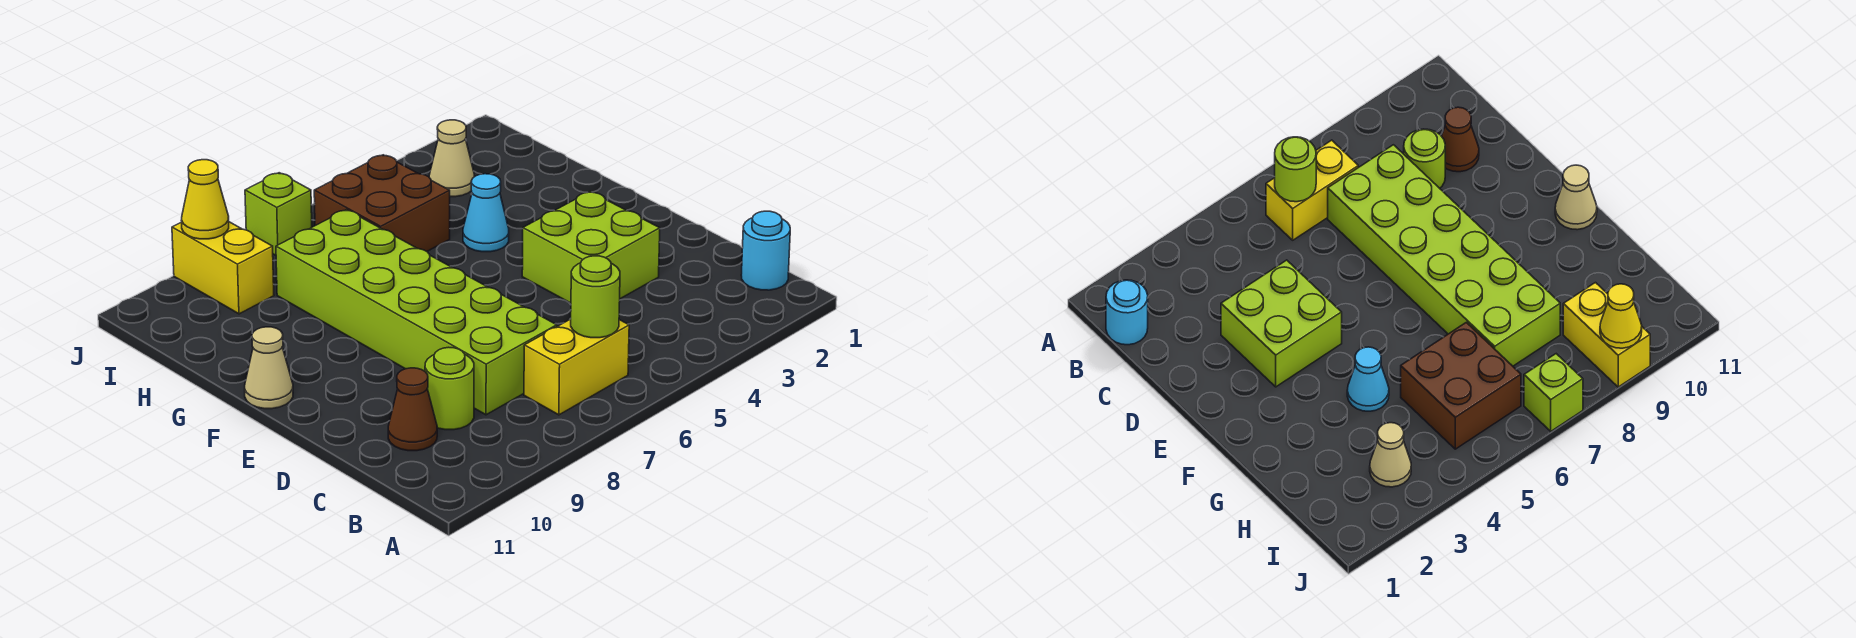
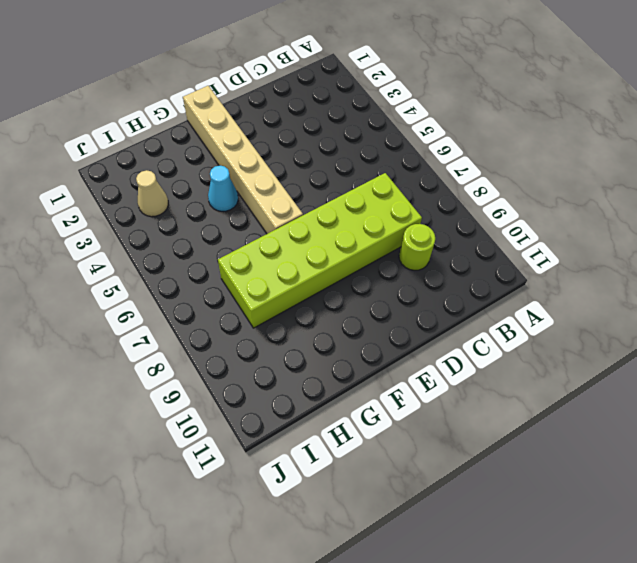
tan brick F1:F6 level 1 -> none
none -> cyan round brick B1 level 1
none -> yellow brick B6:B7 level 1
none -> brown cone C10 level 1

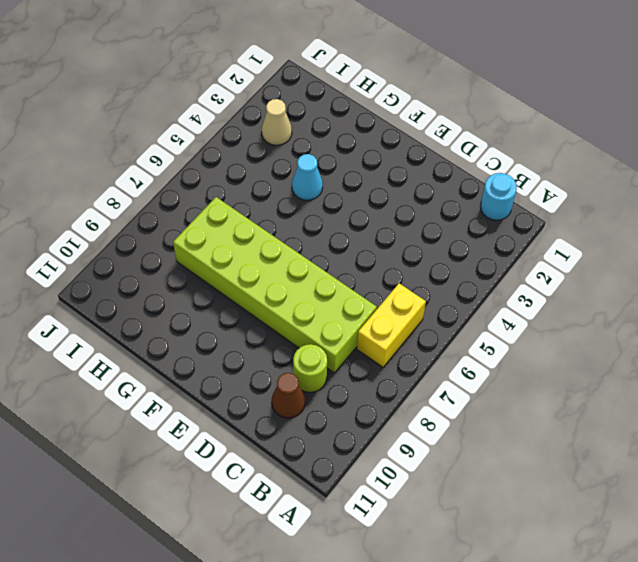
none -> lime brick D3:E4 level 1
none -> tan cone F11 level 1
none -> brown brick H5:I6 level 1

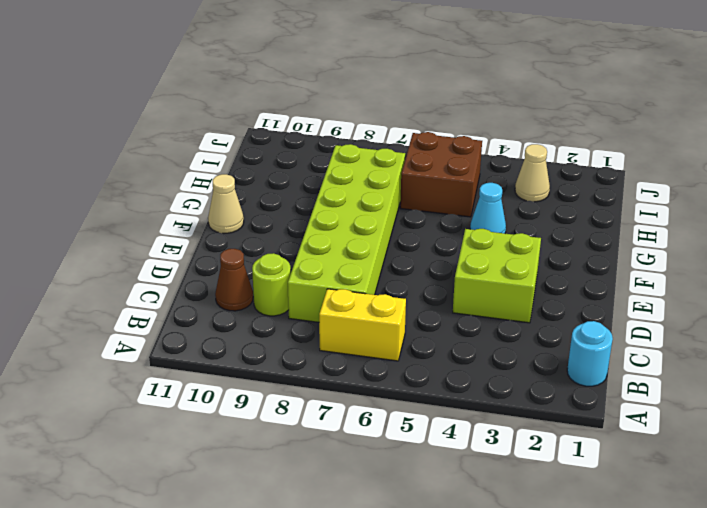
none -> yellow brick I9:J9 level 1
none -> lime brick J7 level 1
none -> lime round brick B6 level 2

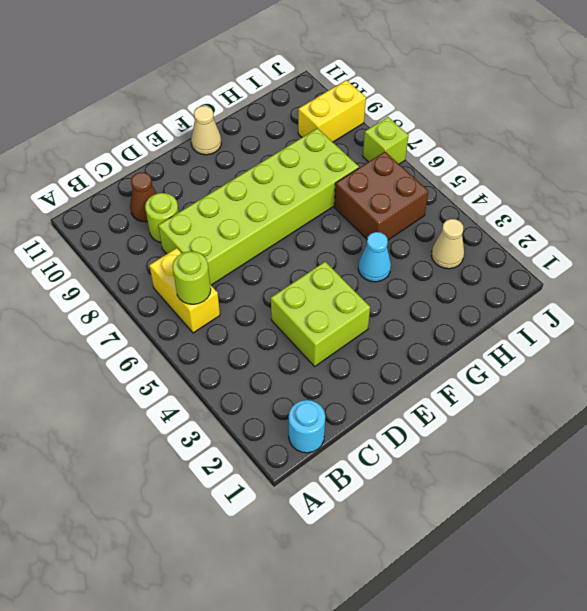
none -> yellow cone J9 level 2

